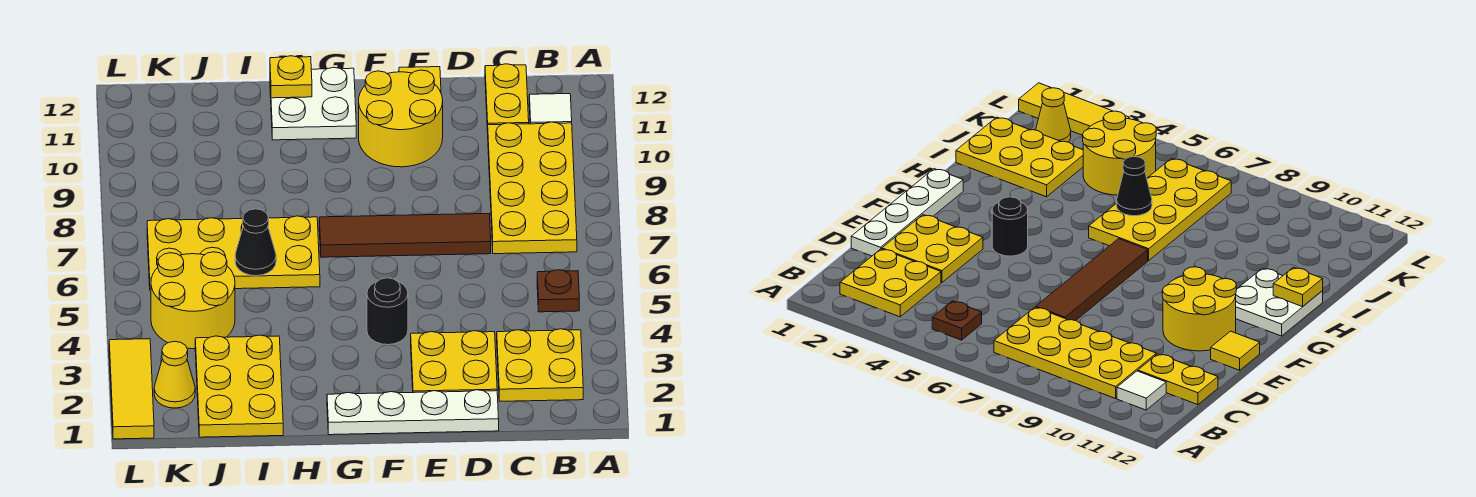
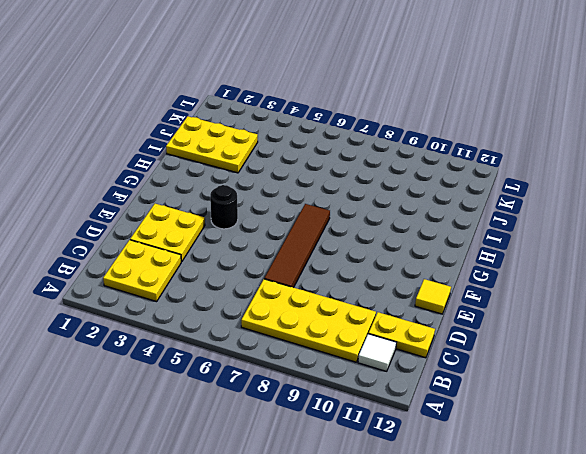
none -> brown plate B5 level 1
none -> white plate D1:G1 level 1
none -> yellow round brick E10:F11 level 1

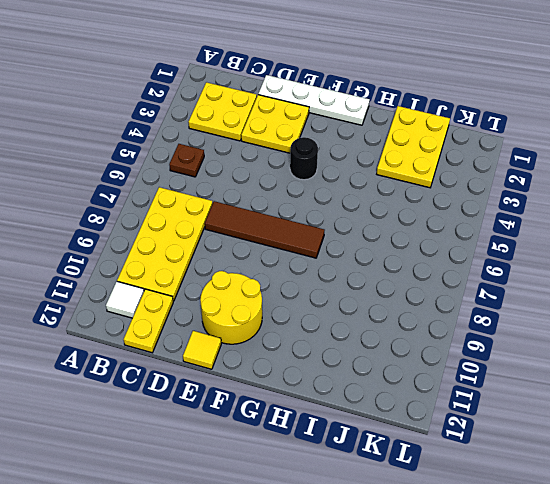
none -> white plate G11:H12 level 1
none -> yellow plate H6:K7 level 1
none -> yellow round brick J4:K5 level 1

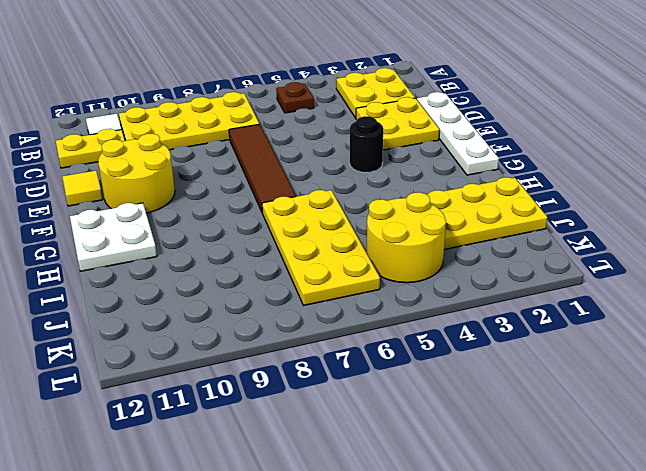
none -> yellow cone K2 level 1
none -> yellow tile L1:L3 level 1
none -> yellow plate H12 level 2

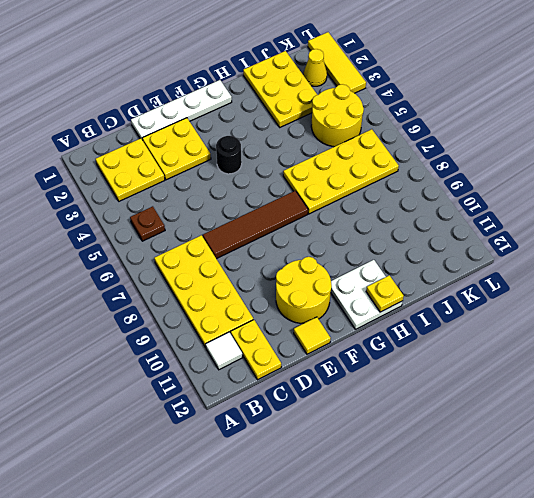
none -> black cone I6 level 2

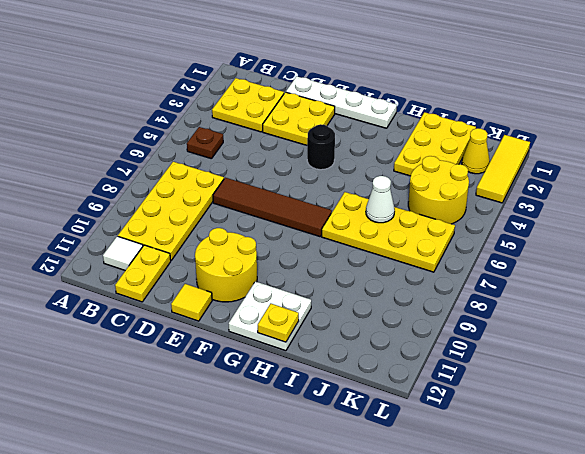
white cone I6 level 2 -> black cone I6 level 2

